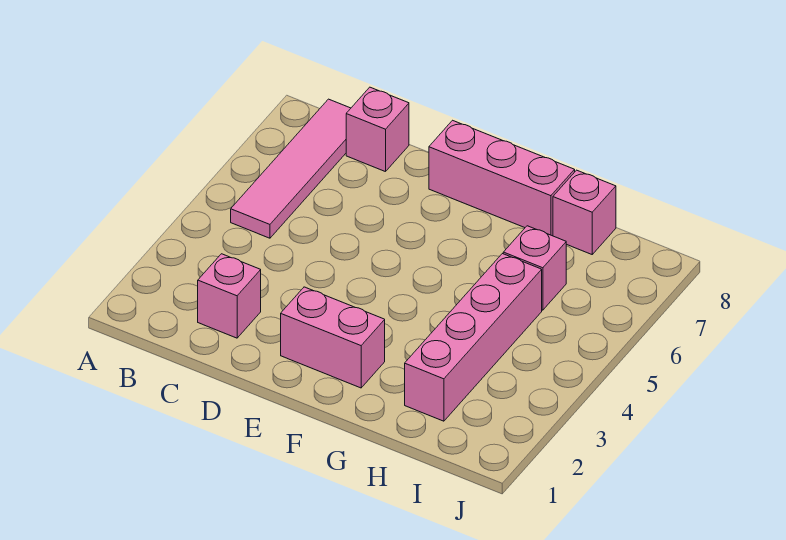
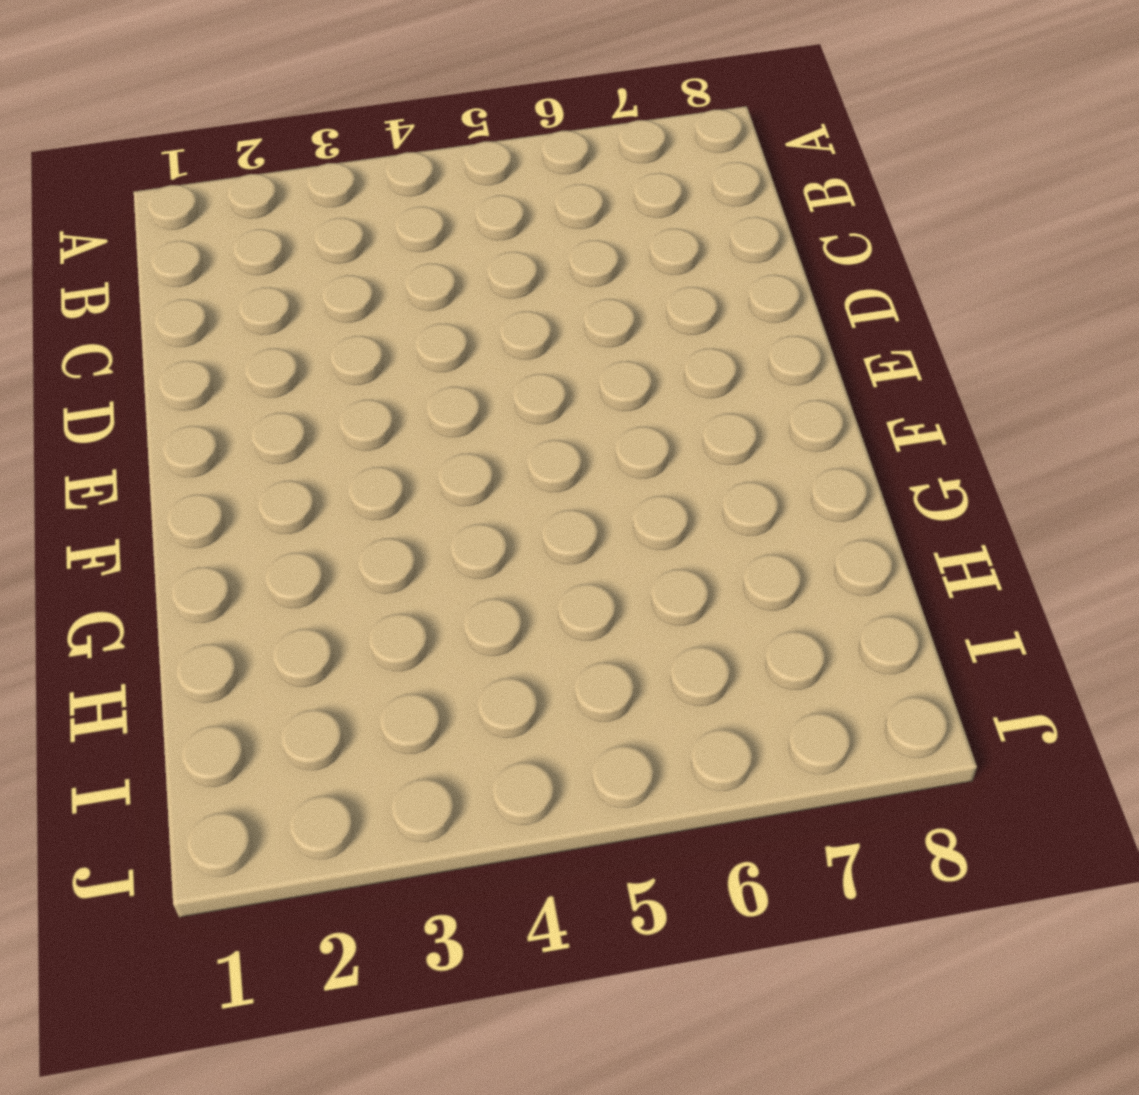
none -> pink tile B5:B8 level 1
none -> pink brick C2 level 1

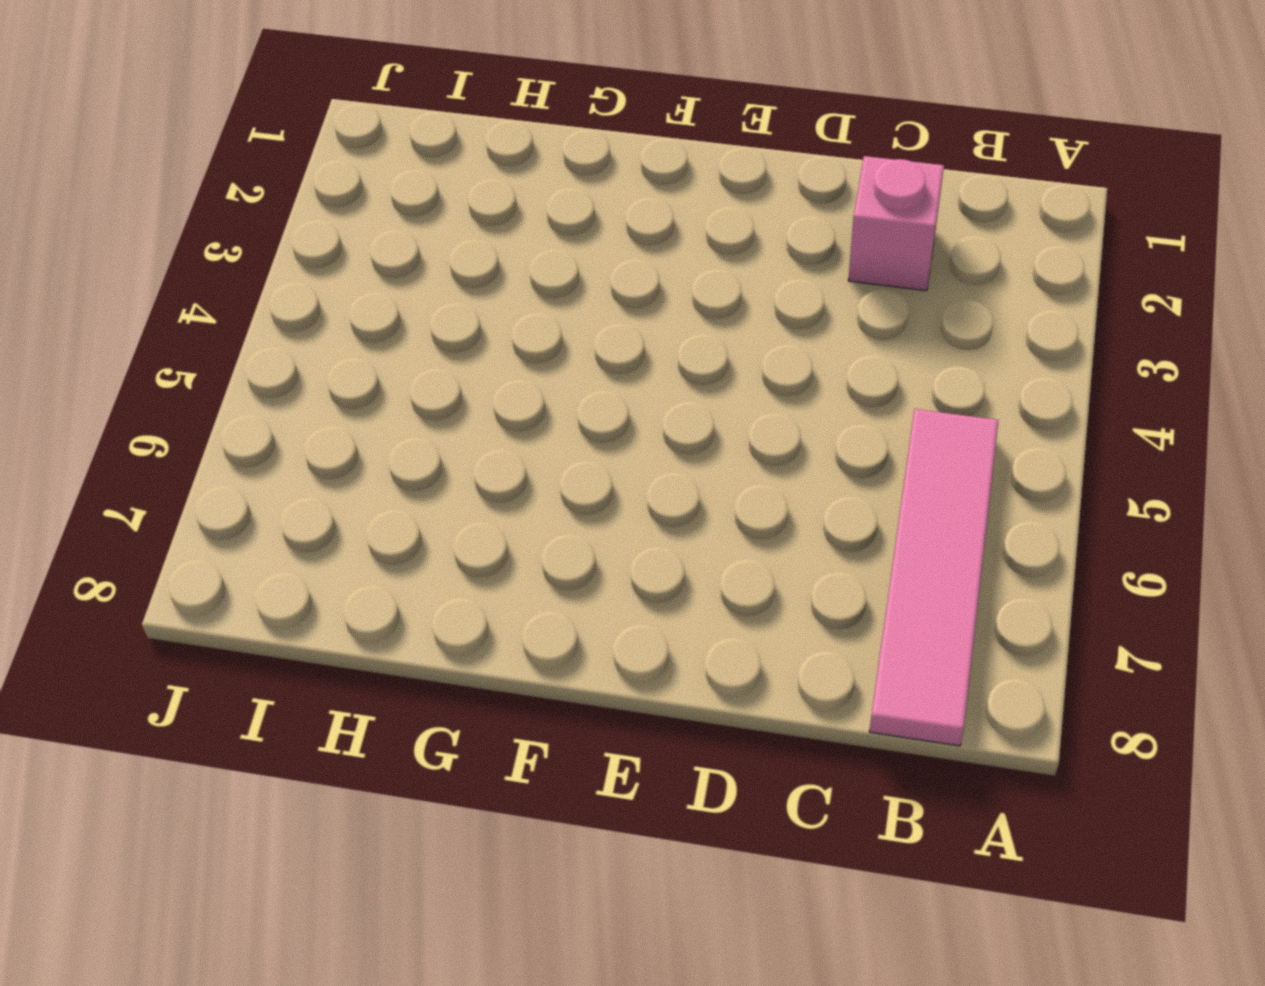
none -> pink brick C8 level 1
none -> pink brick E2:F2 level 1

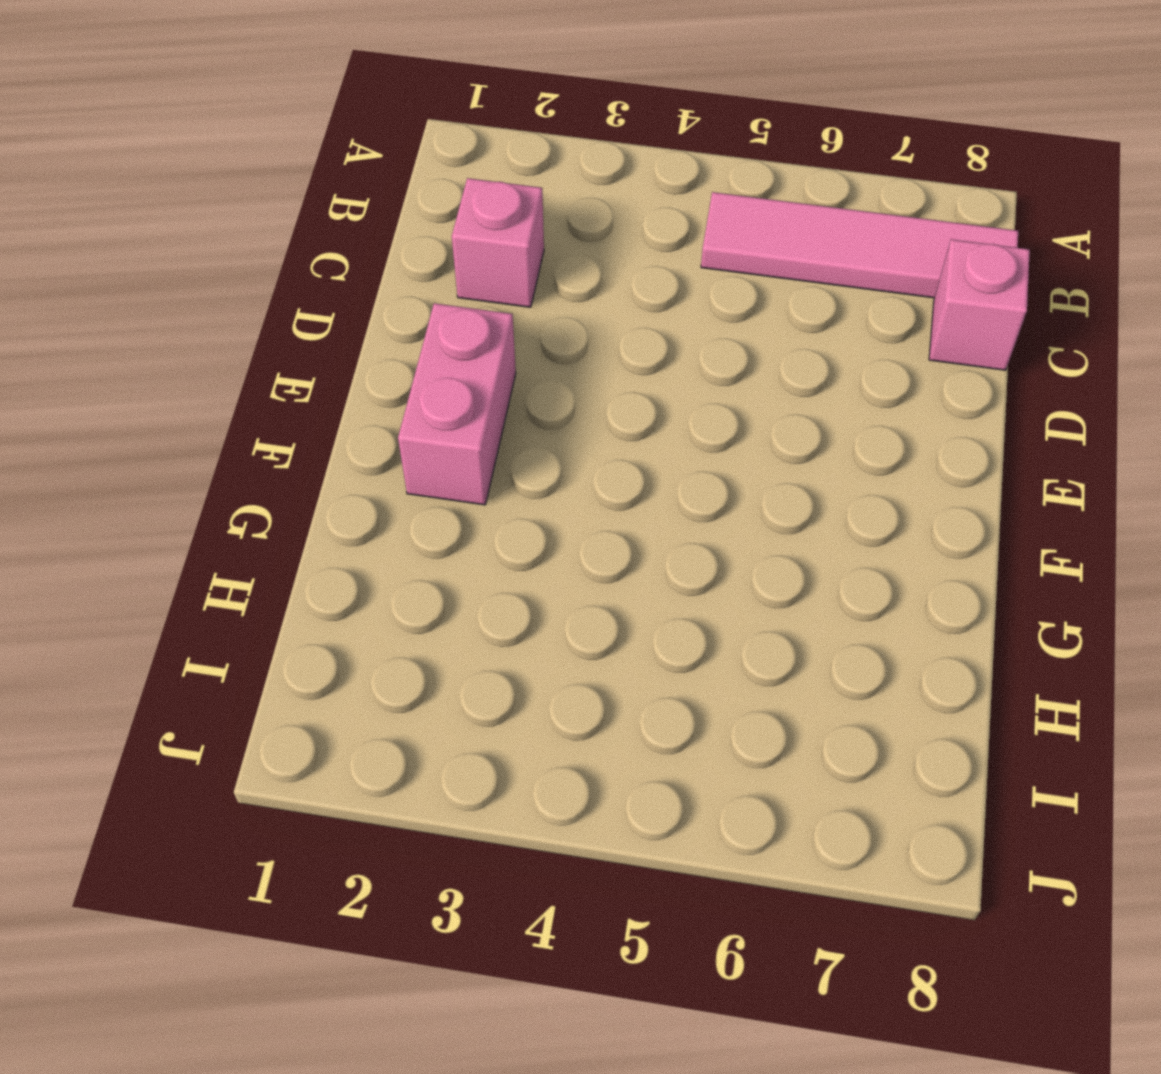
none -> pink brick E8:G8 level 1
none -> pink brick H2:H5 level 1

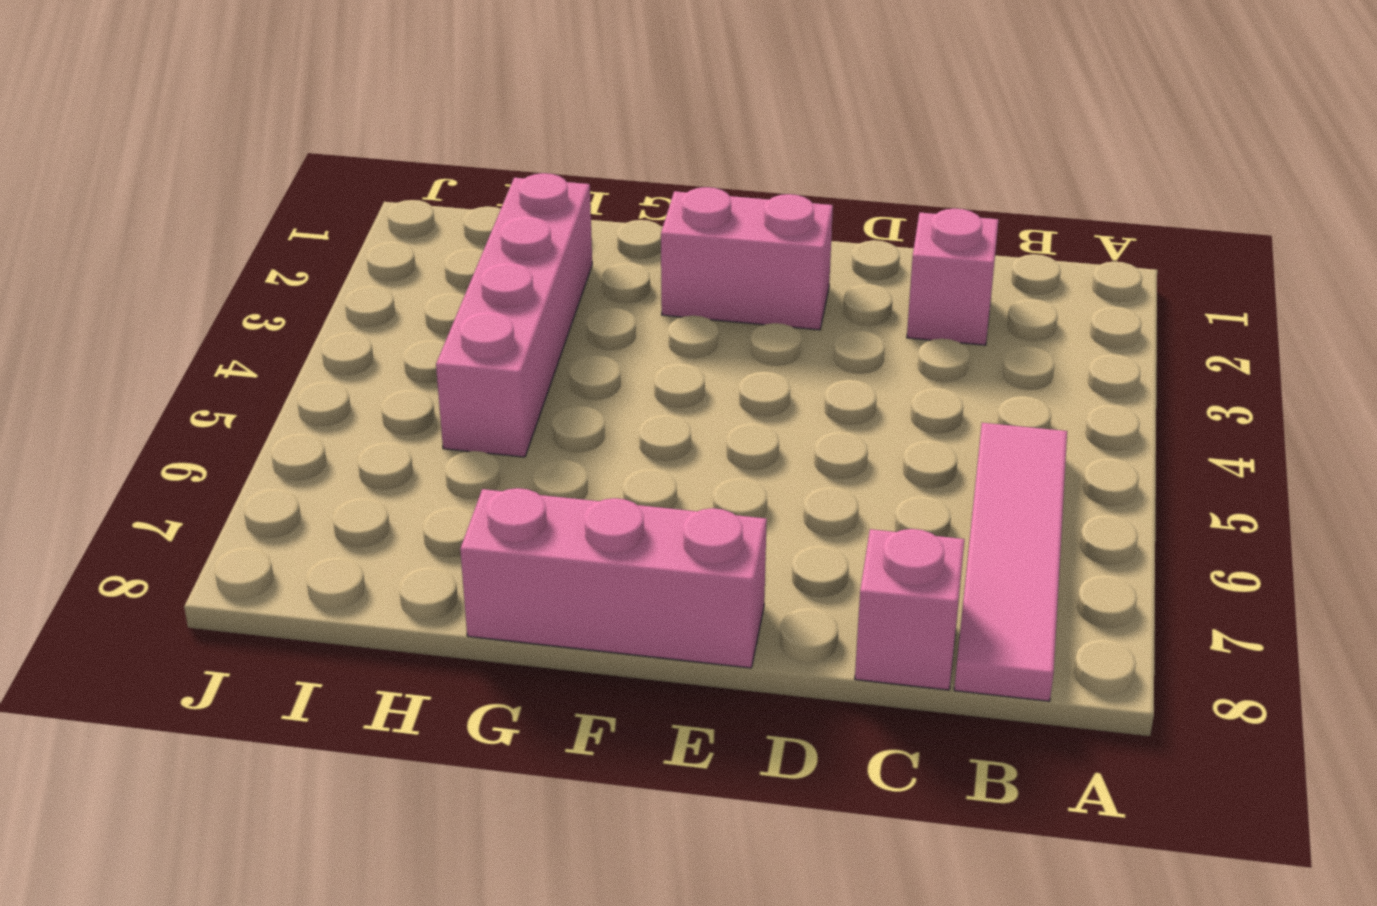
none -> pink brick H6 level 1
none -> pink brick H8 level 1

